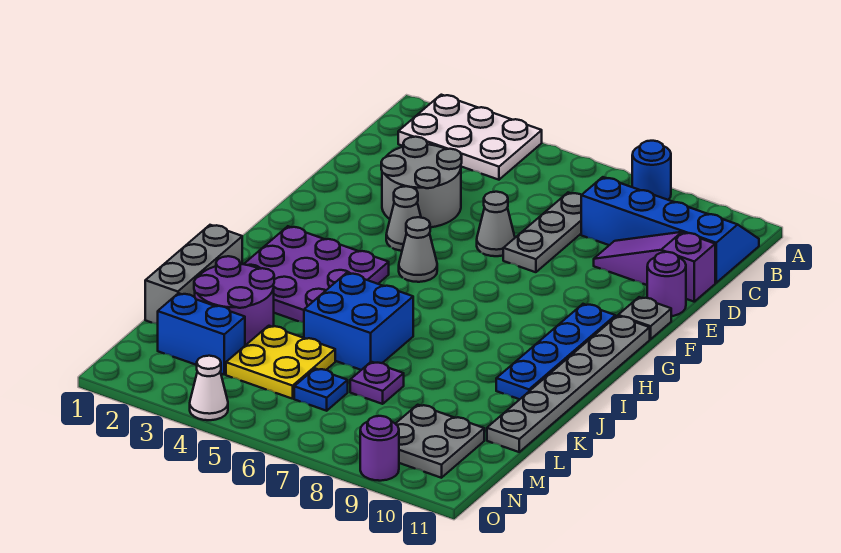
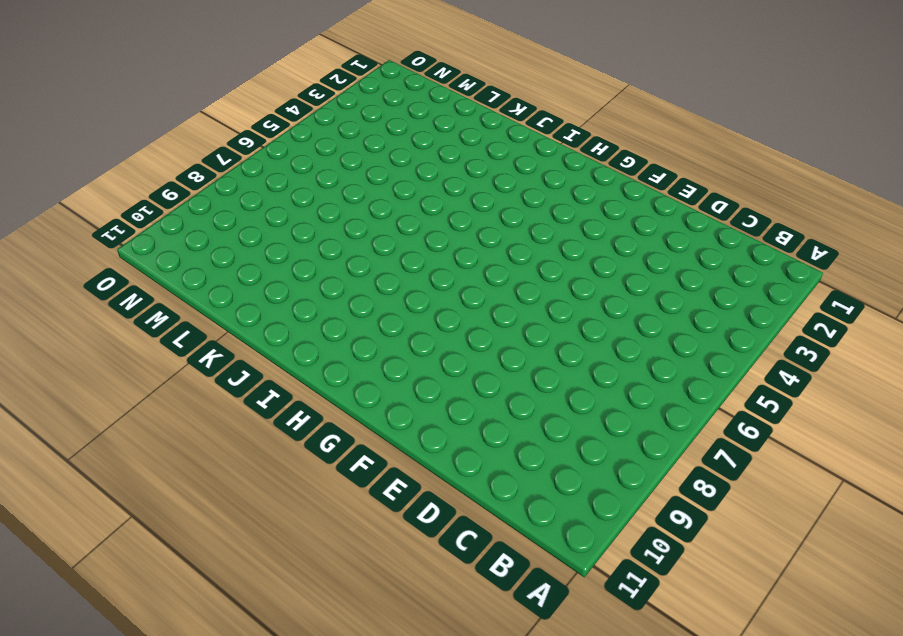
none -> white plate A2:B4 level 1
none -> blue round brick A8 level 1
none -> blue slope B8:C11 level 1 top C

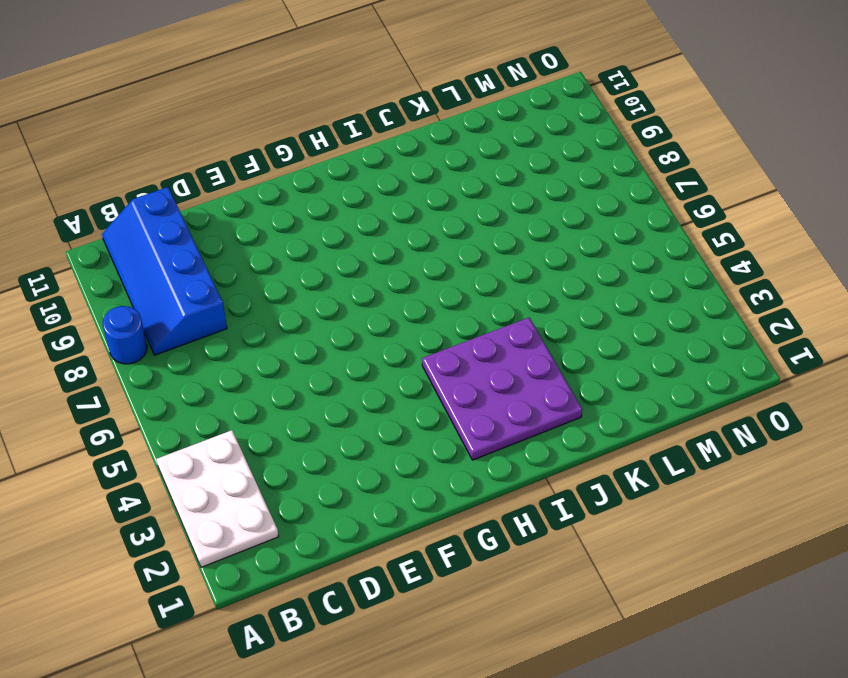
none -> grey plate C7:E7 level 1
none -> grey round brick D3:E4 level 1
none -> purple slope D9:D11 level 1 top 11

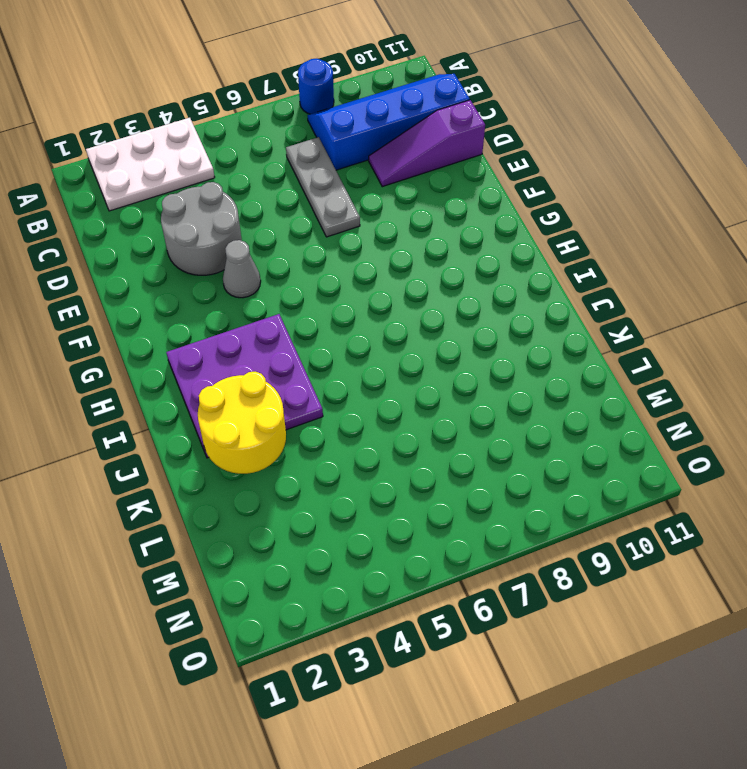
yellow round brick J2:K3 level 2 -> none
none -> grey cone E6 level 1
none -> purple round brick E11 level 1
none -> grey plate F11 level 1

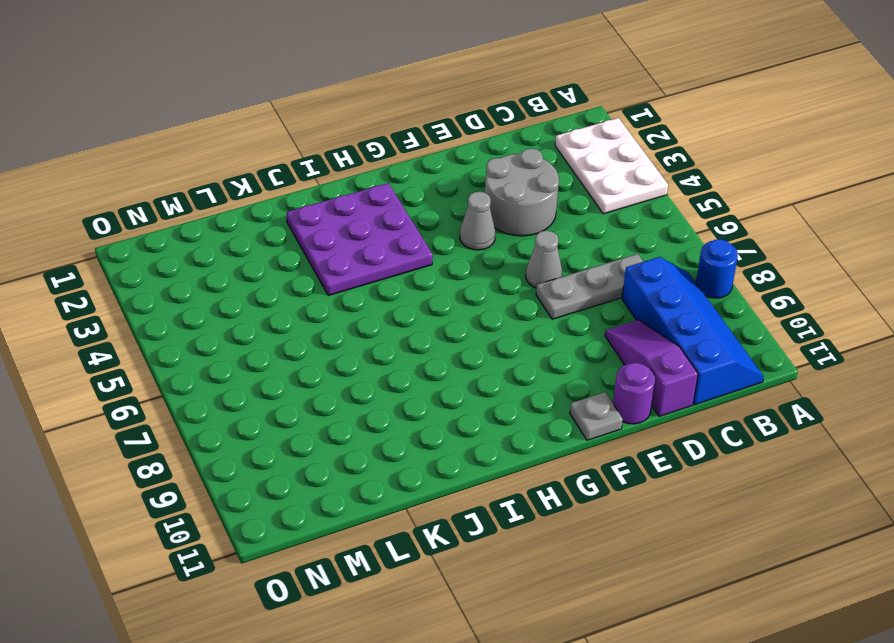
none -> grey cone G5 level 1
none -> blue plate G10:J10 level 1
none -> grey plate G11:L11 level 1

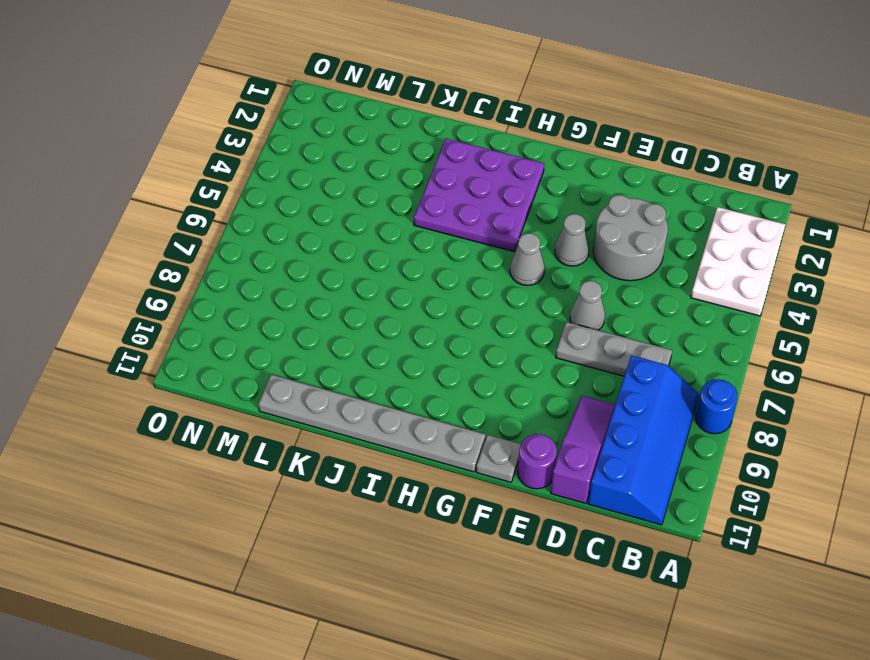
none -> blue plate G10:J10 level 1
none -> grey brick J1:L1 level 1
none -> blue brick J5:K6 level 1

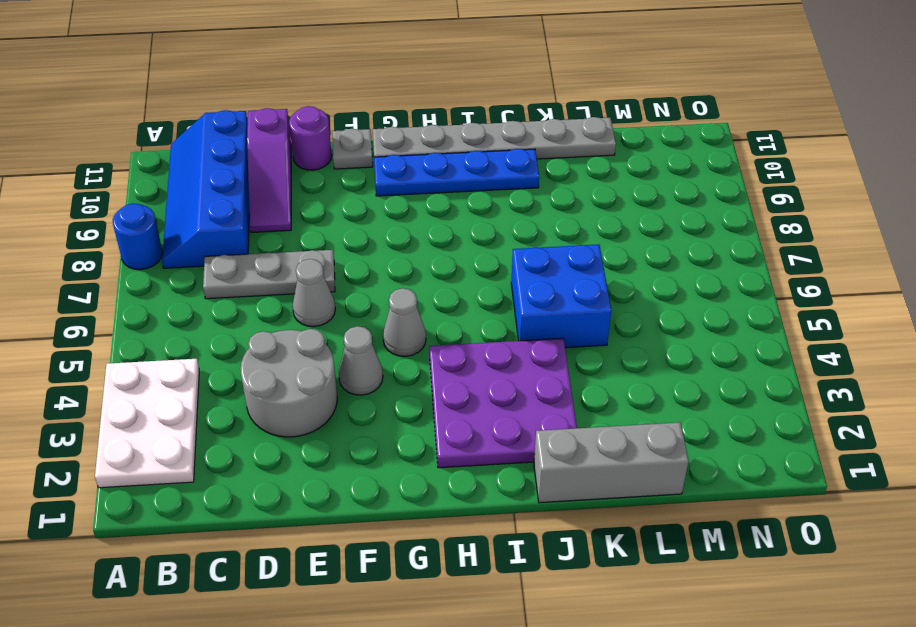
none -> purple round brick K2:L3 level 1
none -> yellow plate L4:M5 level 1
none -> purple plate L7 level 1

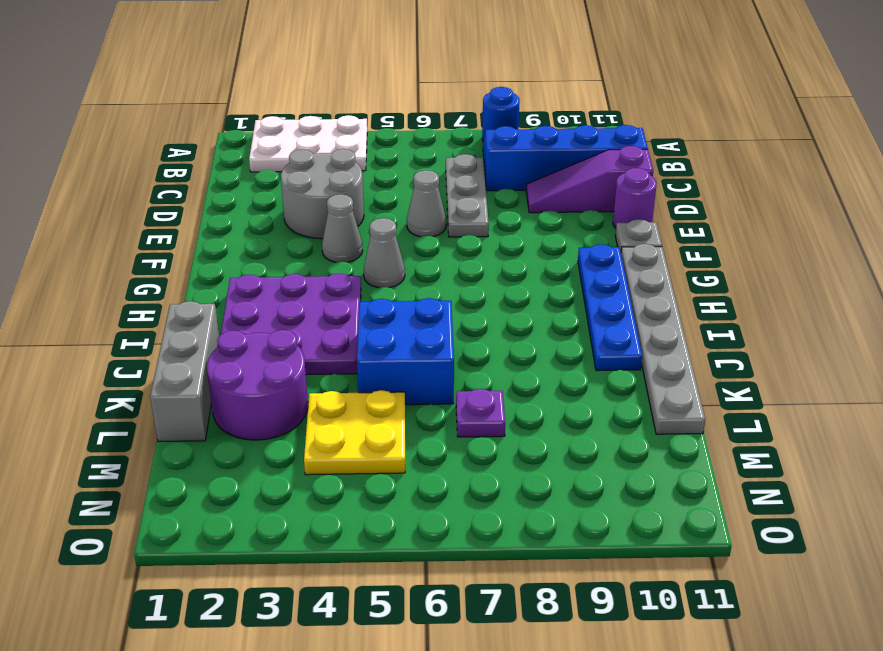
none -> blue brick M2:M3 level 1
none -> blue plate M6 level 1
none -> grey plate M9:N10 level 1

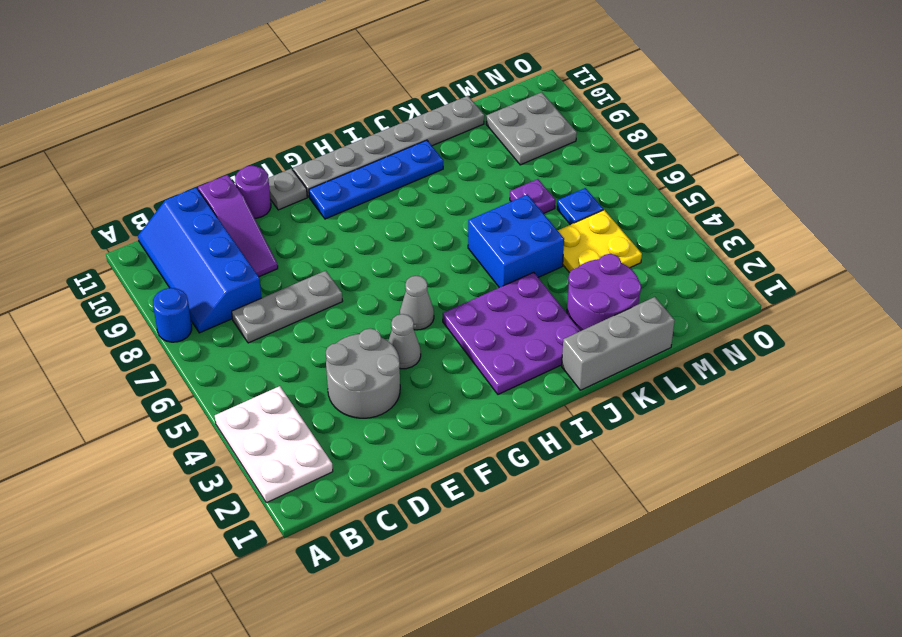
none -> grey cone E6 level 1
none -> blue brick M2:M3 level 1
none -> white cone O4 level 1

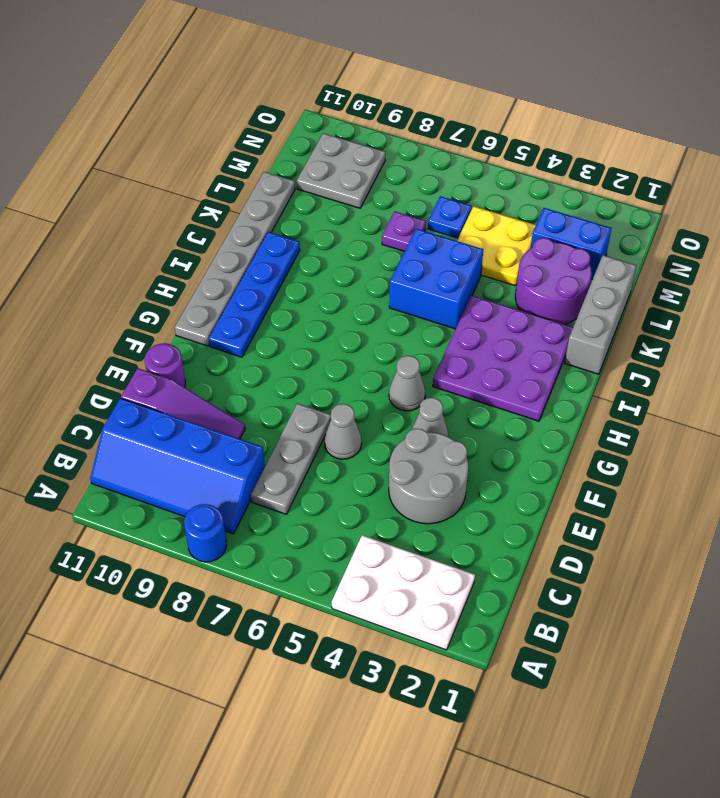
none -> grey plate F11 level 1
none -> white cone O4 level 1
none -> purple round brick O9 level 1

